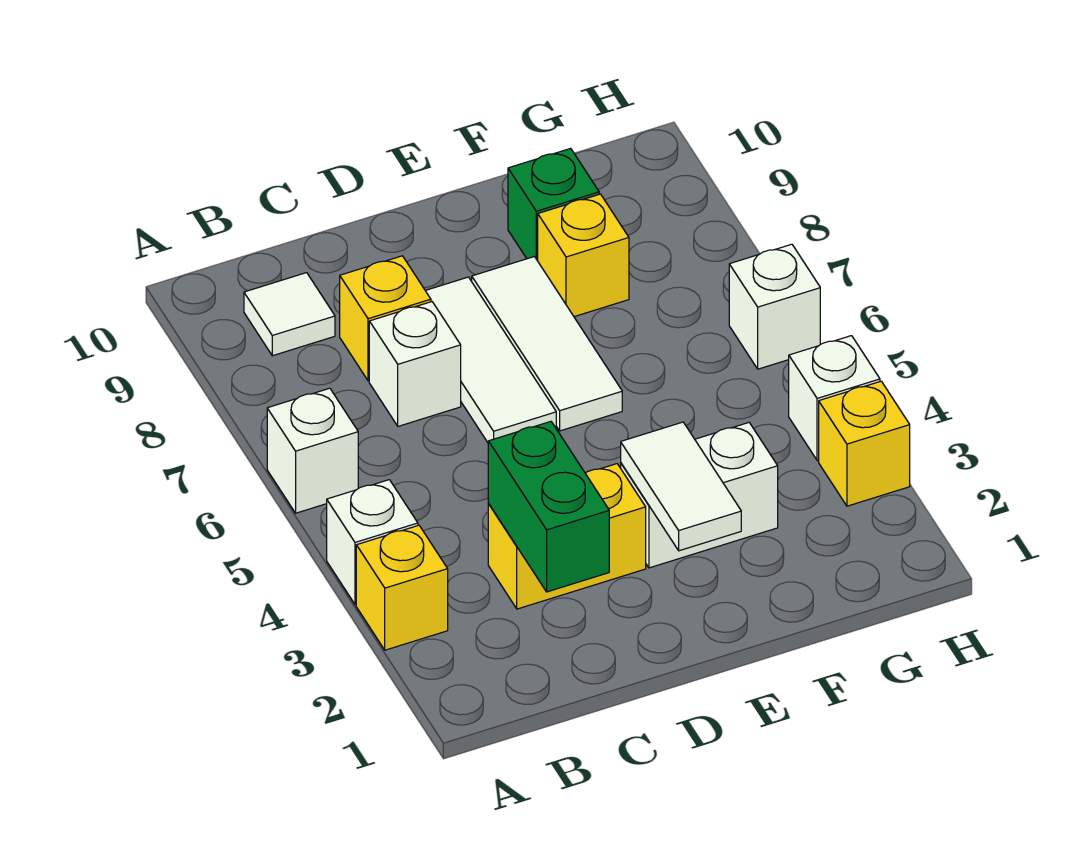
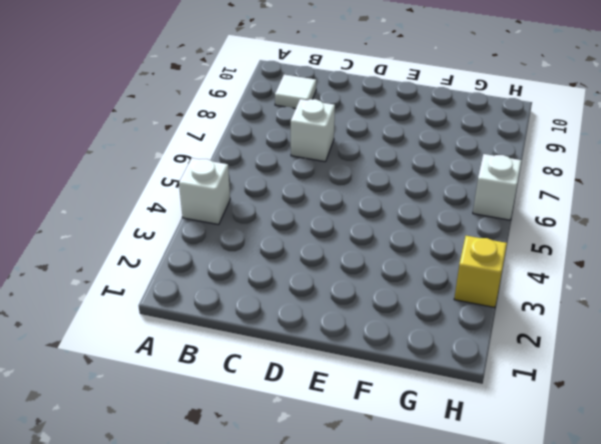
none -> yellow brick A3 level 1
none -> white brick A6 level 1
none -> yellow brick C3:D3 level 1

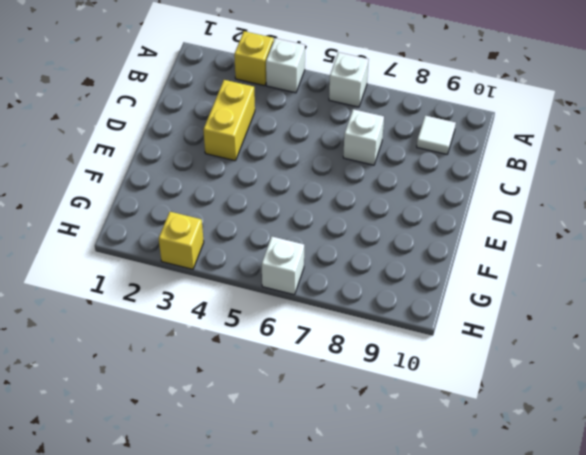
none -> yellow brick C8 level 1
none -> white tile D6:D8 level 1
none -> white brick E3:F3 level 1

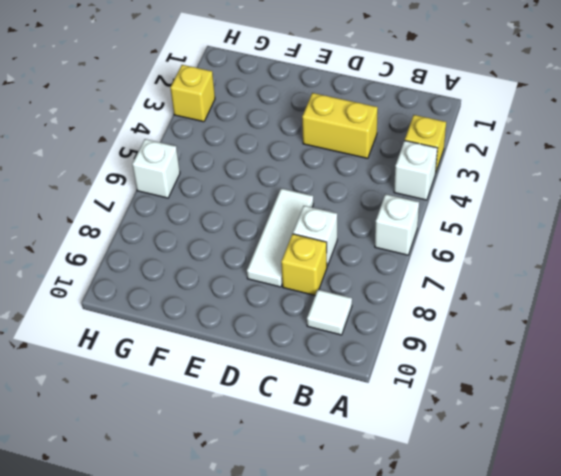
none -> white brick E3:F3 level 1
none -> white tile E6:E8 level 1
none -> yellow brick F8 level 1

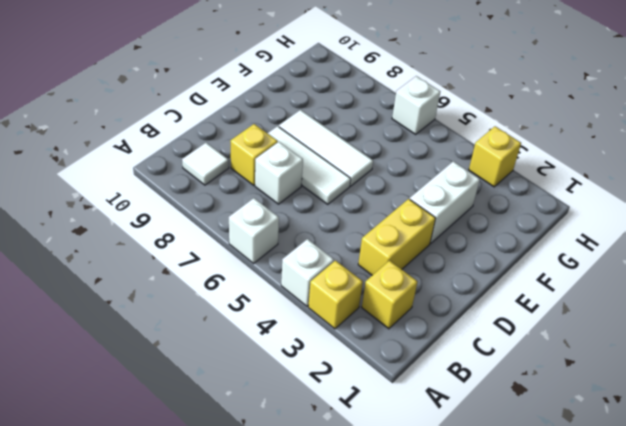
yellow brick B2 level 1 -> yellow brick F8 level 1
none -> green brick F9 level 1
none -> white brick H4 level 1
none -> green brick C2:C3 level 2

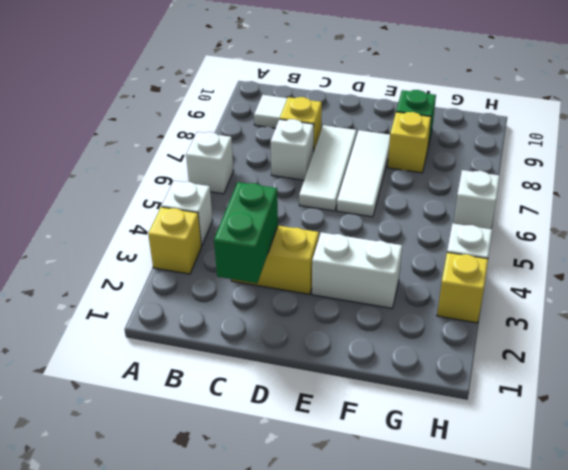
none -> white tile E2:E3 level 2

